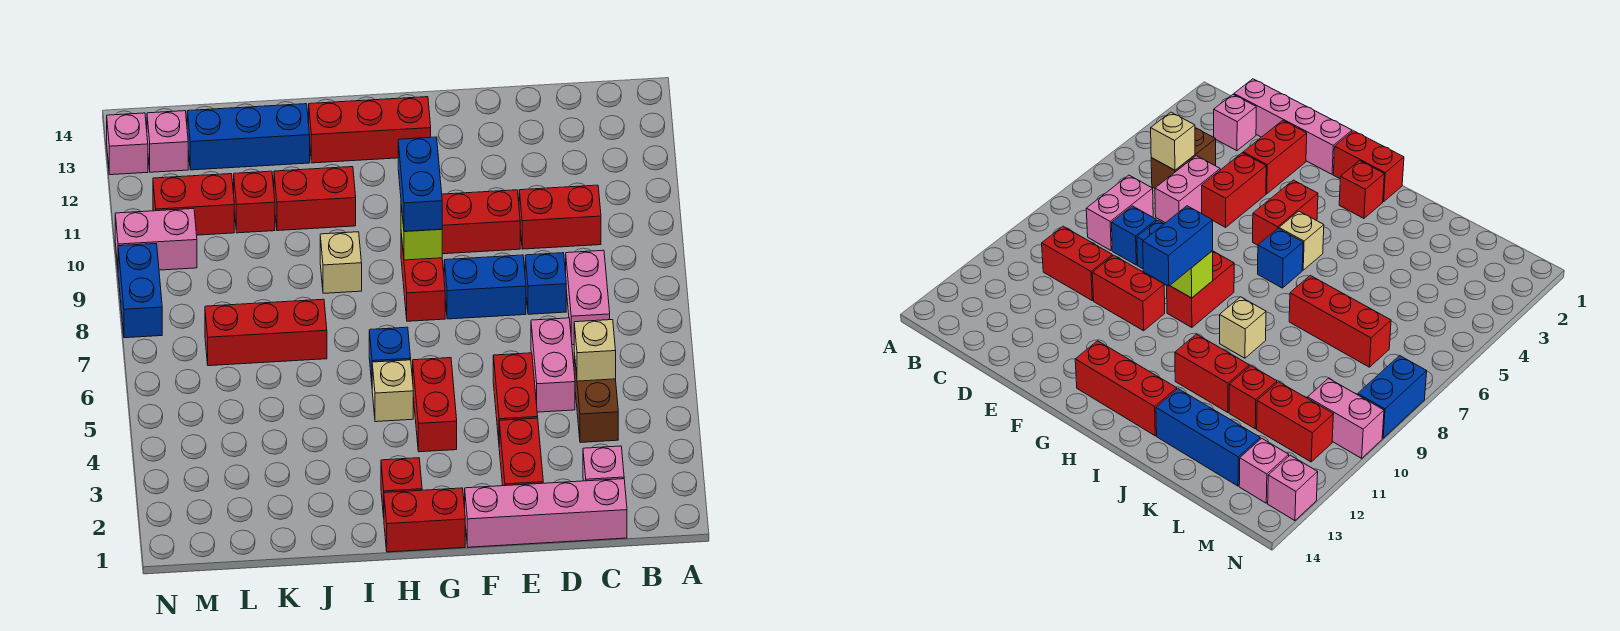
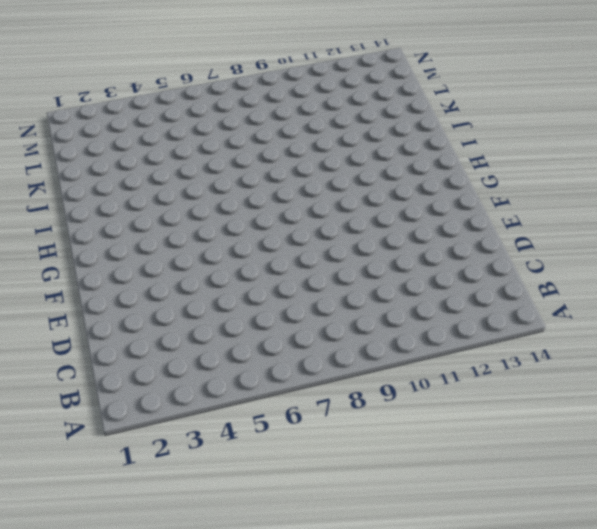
none -> pink brick C1:F1 level 1
none -> pink brick C2 level 1
none -> brown brick C4:C5 level 1
none -> pink brick C7:C8 level 1

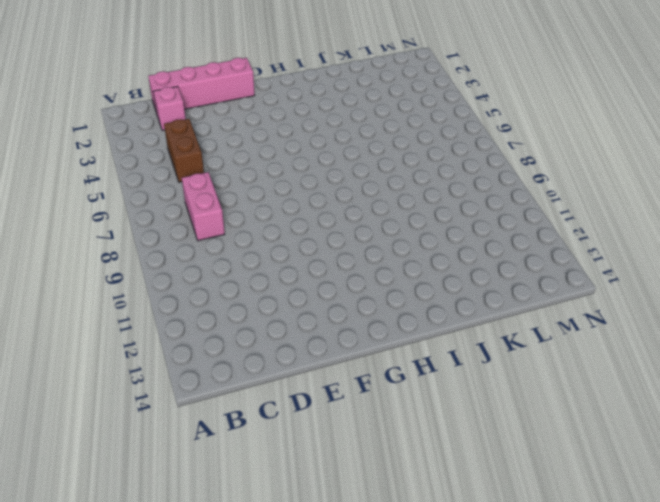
none -> red brick C10:D10 level 1
none -> pink brick D5:D6 level 1
none -> blue brick D8 level 1
none -> red brick E2:E3 level 1

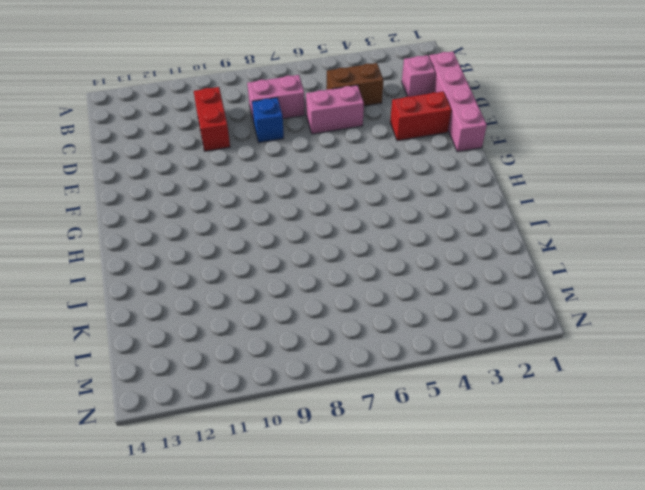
none -> red brick E4:E5 level 1
none -> blue brick E8:F8 level 1
none -> red brick E10:F10 level 1
none -> red brick G1:H1 level 1

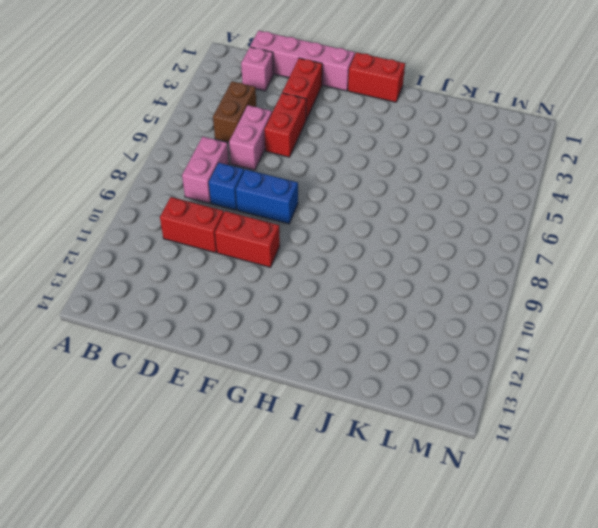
none -> red brick G4:G5 level 1
none -> red brick G8:G9 level 1
none -> red brick G13:I13 level 1
none -> red brick H2 level 1

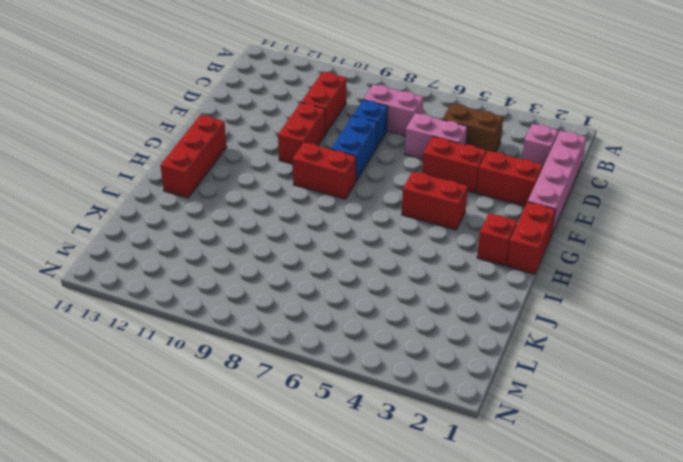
none -> tan brick H5 level 1
none -> blue brick H6 level 1
none -> tan brick I9 level 1
none -> red brick I11:J11 level 1

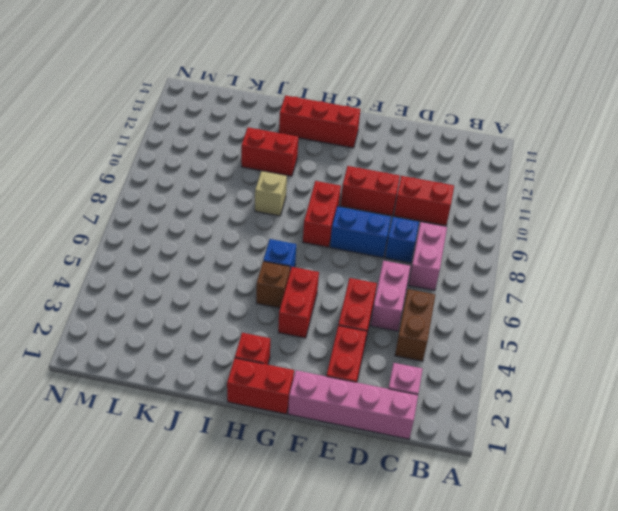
brown brick H5 level 1 -> tan brick H5 level 1
none -> red brick J7:L7 level 1
none -> blue brick J13:L13 level 1
none -> red brick K11 level 1
none -> red brick L11:M11 level 1

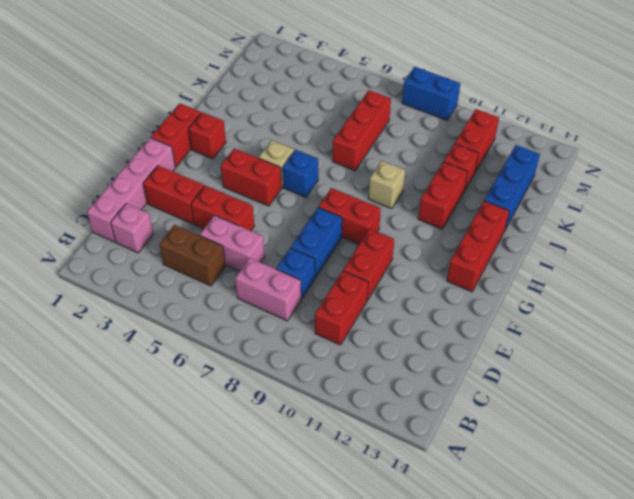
none -> pink brick M10:N10 level 1
none -> pink brick M13 level 1
none -> pink brick N13 level 1
none -> tan brick C5 level 2

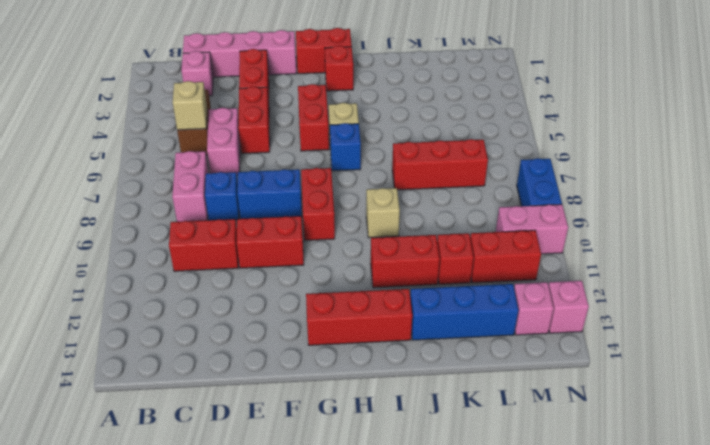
none -> lime brick G9 level 2
none -> blue brick G9:G10 level 3

